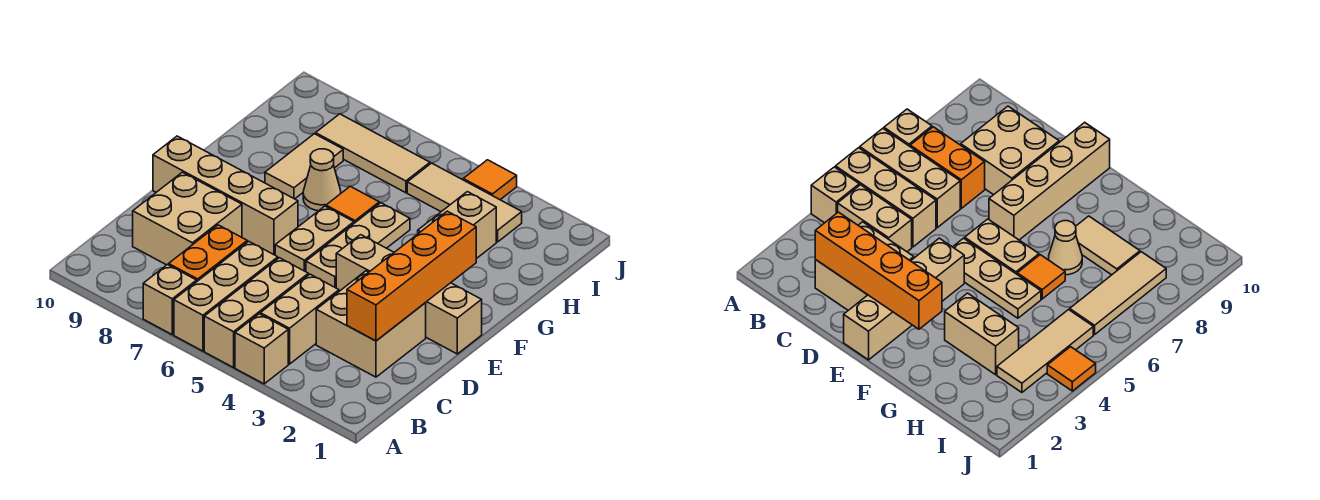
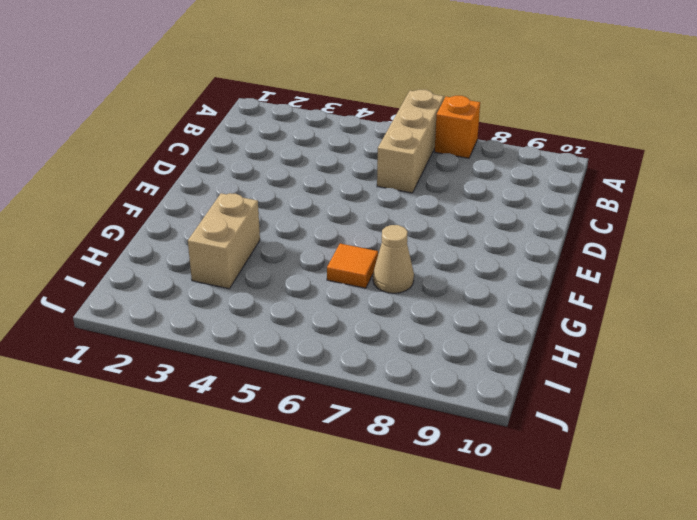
orange brick A7 level 1 -> tan brick A7 level 1
none -> tan brick A4 level 1
none -> tan brick A5:C5 level 1
none -> tan brick B4:C4 level 1

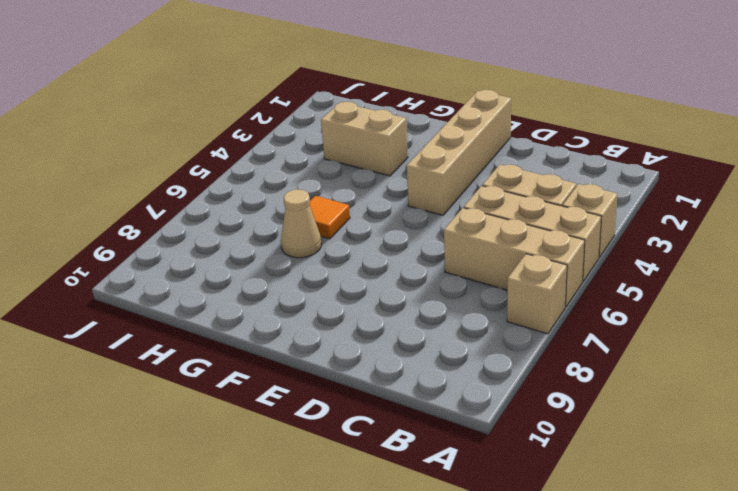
none -> orange brick B7:C7 level 1
none -> tan brick C2:D3 level 1
none -> tan brick C8:D9 level 1

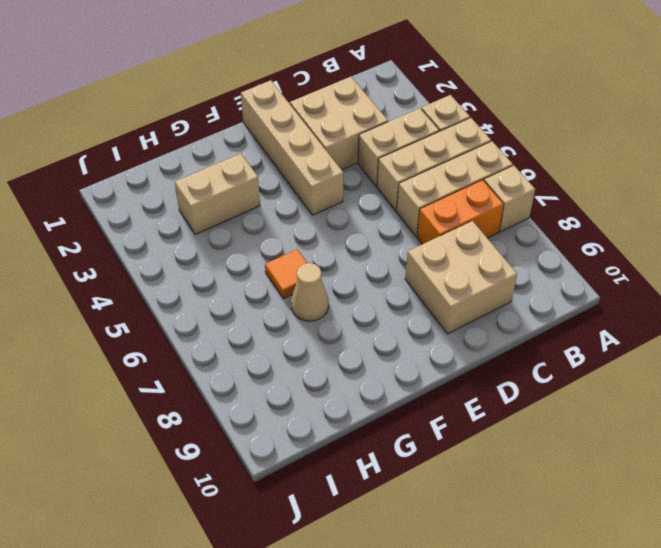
none -> tan plate E5:G5 level 1
none -> tan plate E6:F6 level 1
none -> tan brick E7:E10 level 1

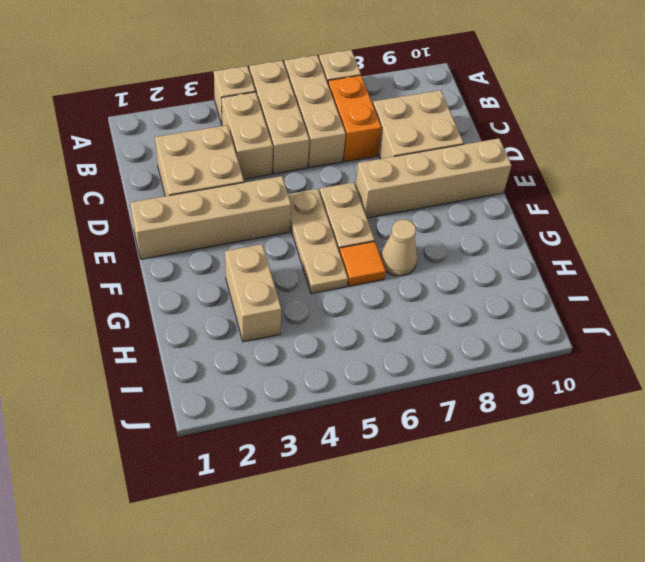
none -> tan tile G8:H8 level 1
none -> tan tile I3:I5 level 1
none -> tan tile I6:I8 level 1

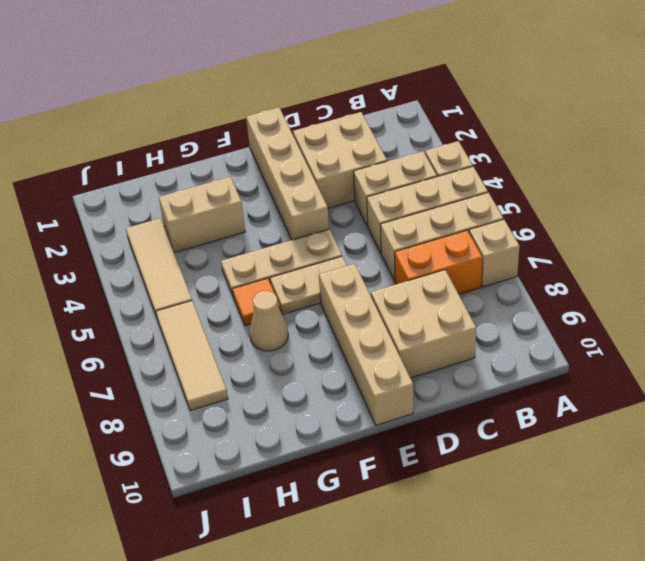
none -> tan tile G8:H8 level 1
none -> orange tile J4 level 1
none -> orange brick C2:F2 level 2

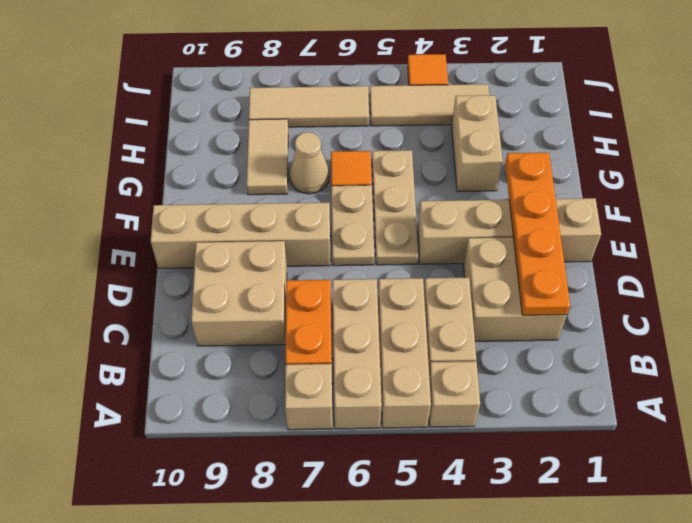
orange plate C2:F2 level 2 -> orange brick C2:F2 level 2

